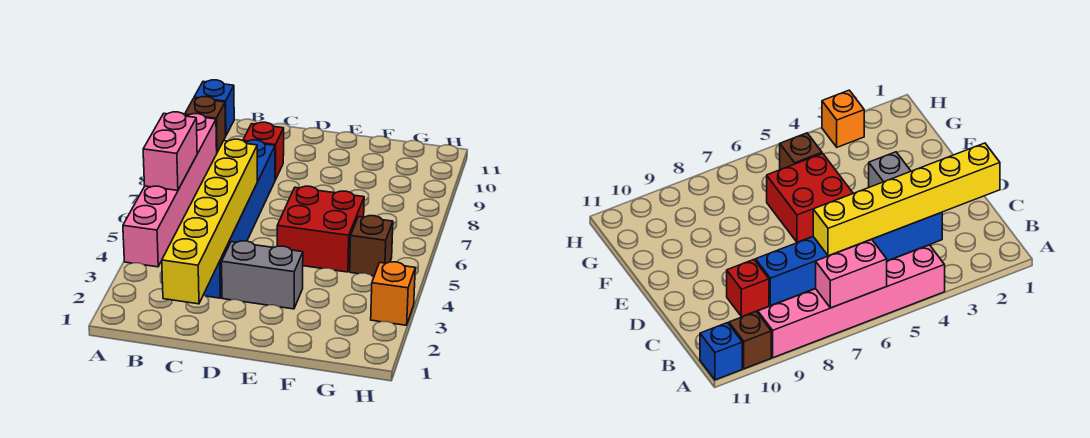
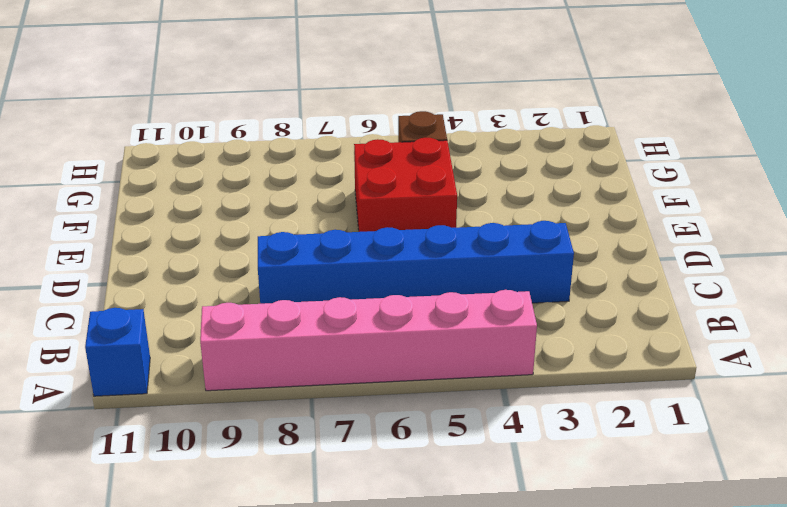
none -> brown brick A10 level 1
none -> red brick C9 level 1

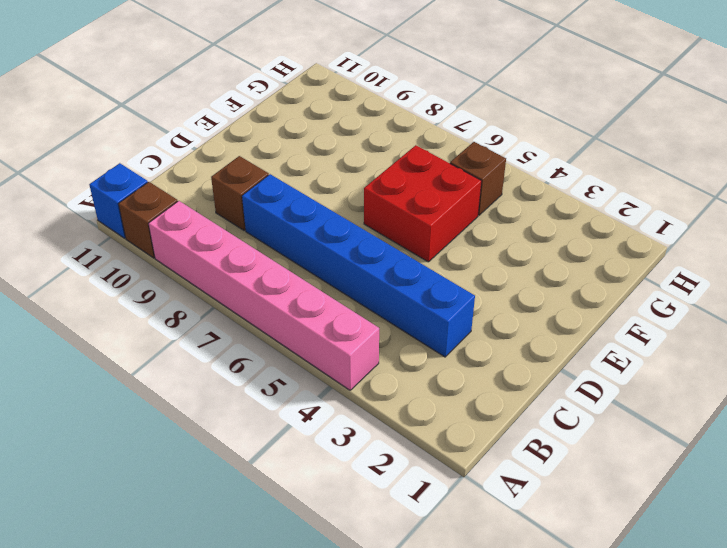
brown brick C9 level 1 -> red brick C9 level 1
none -> grey brick D3:E3 level 1
none -> orange brick H3 level 1

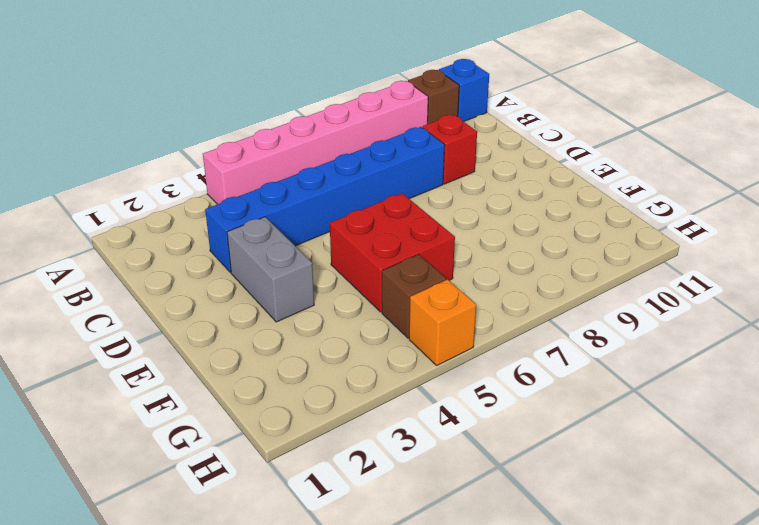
orange brick H5 level 1 -> orange brick H3 level 1
none -> pink brick A6:A7 level 2
none -> yellow brick C1:C6 level 2

